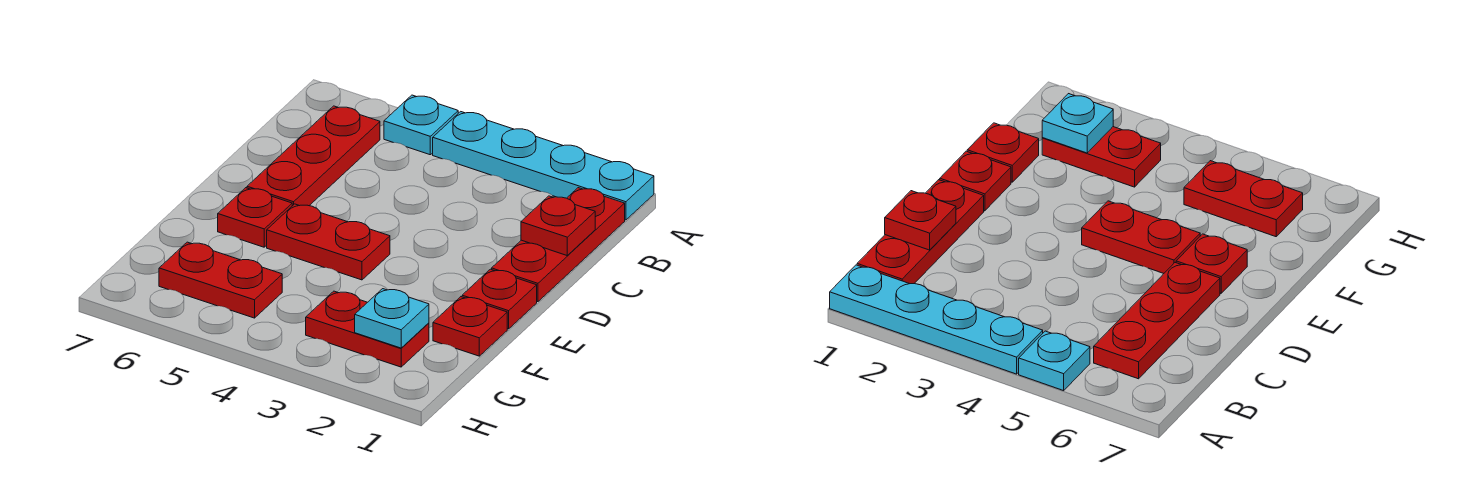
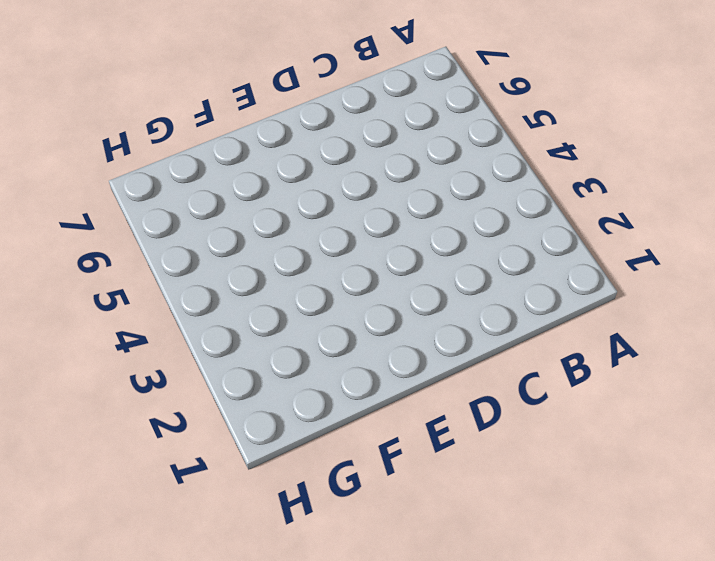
none -> cyan plate A1:A4 level 1
none -> cyan plate A5 level 1
none -> red plate B1:D1 level 1

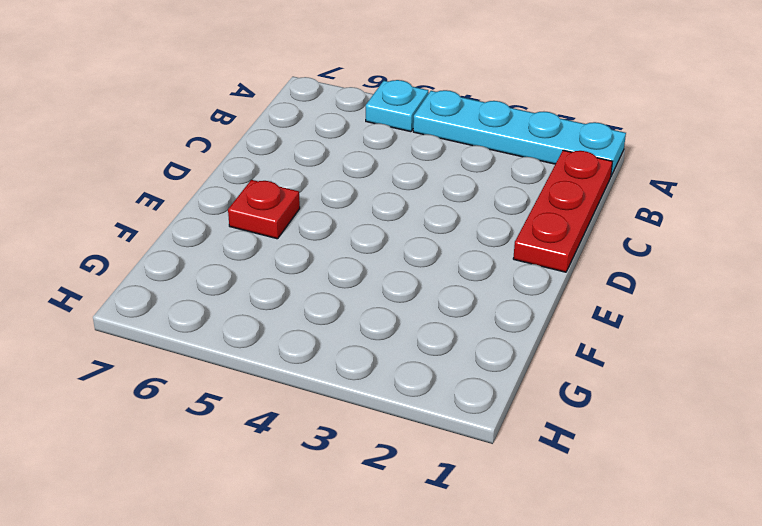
none -> red plate B6:D6 level 1
none -> red plate E1 level 1
none -> red plate E4:E5 level 1

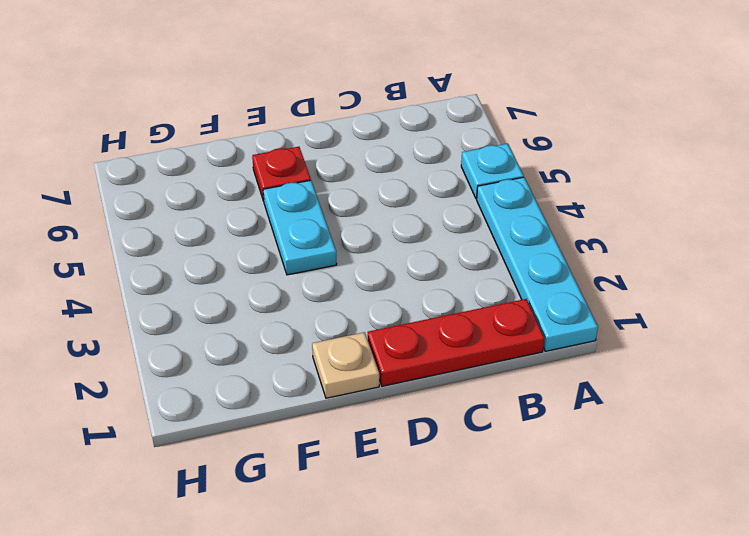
tan plate E1 level 1 -> red plate E1 level 1
cyan plate E4:E5 level 1 -> red plate E4:E5 level 1
none -> red plate B6:D6 level 1
none -> red plate F1 level 1
none -> red plate G2:G3 level 1

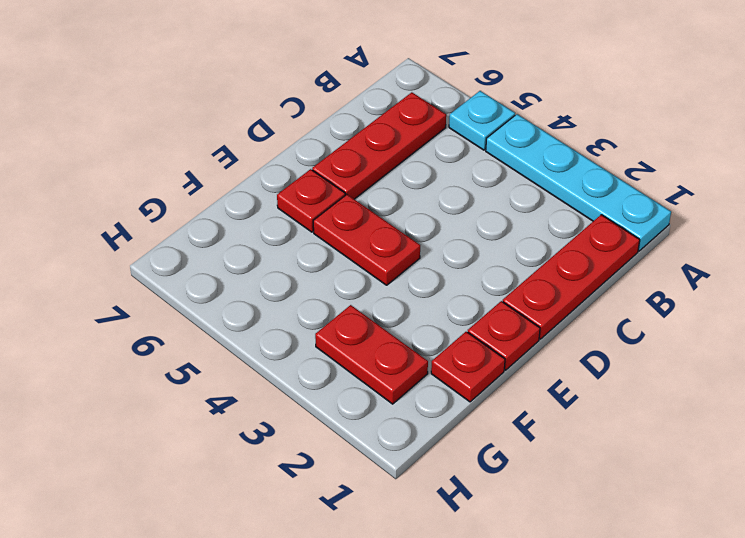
none -> red plate G5:G6 level 1
none -> red plate C1 level 2
none -> cyan plate G2 level 2

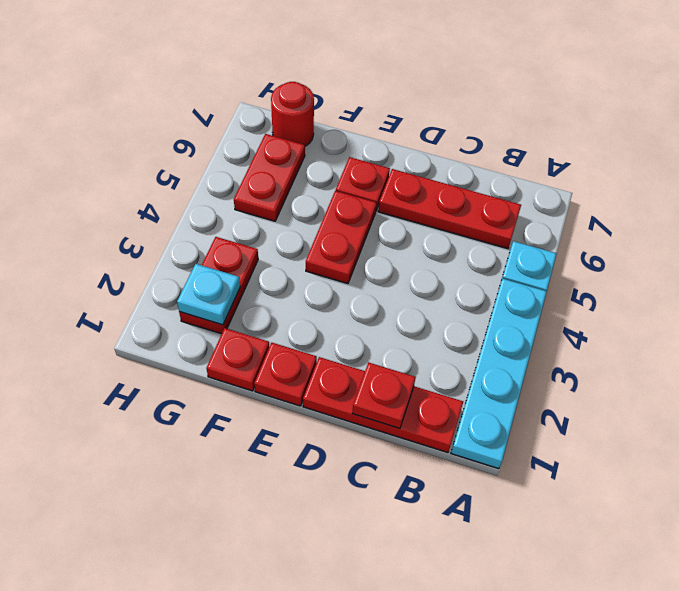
red round brick G7 level 1 -> none

